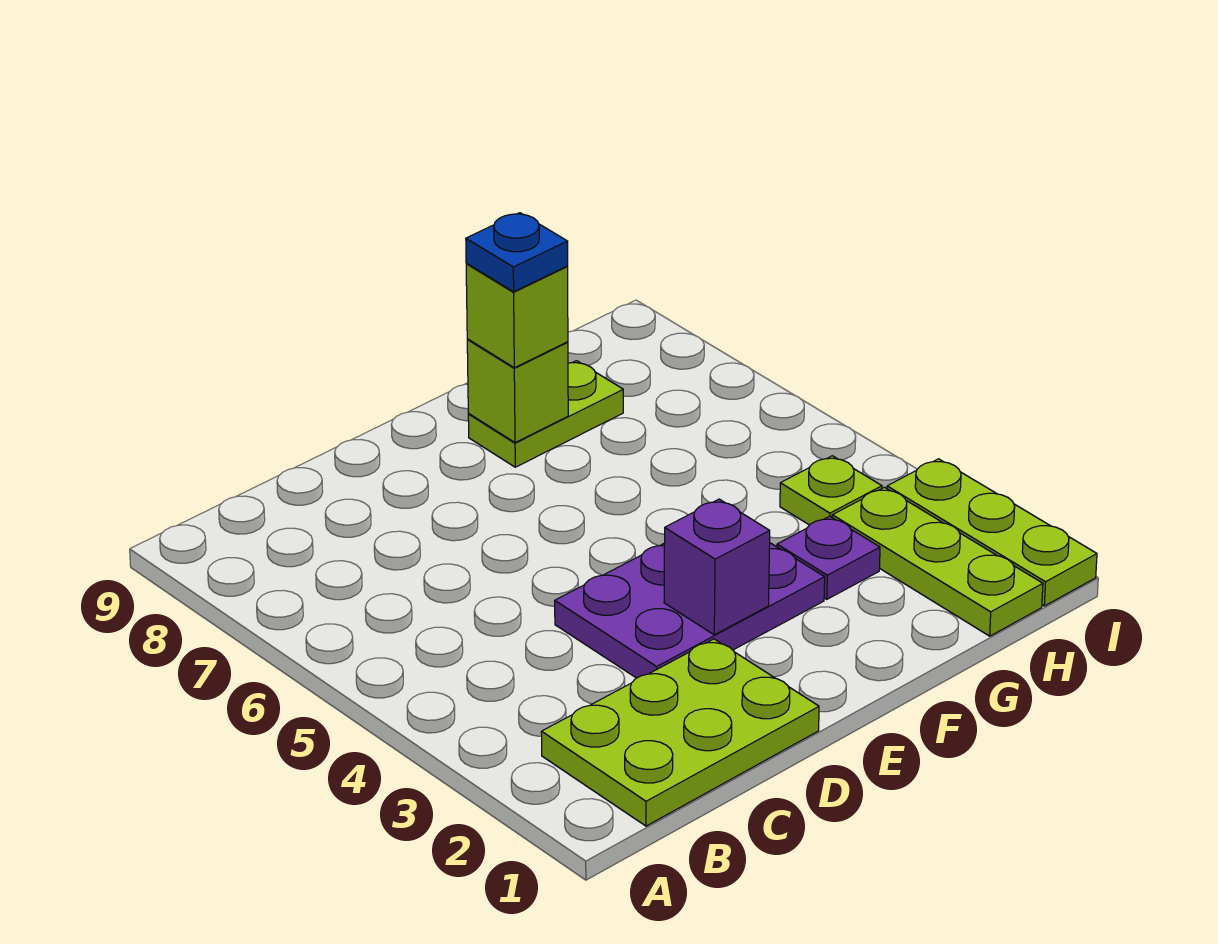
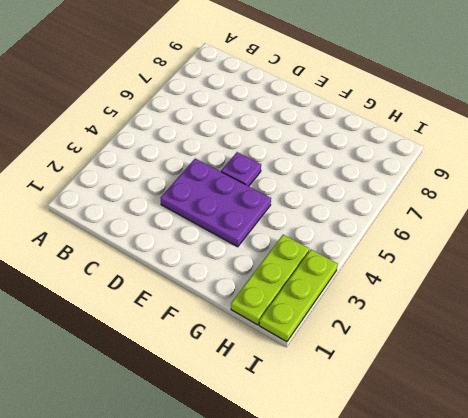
purple plate E5 level 1 -> purple plate G3 level 1
none -> lime plate B1:D2 level 1
none -> lime plate F8:G8 level 1

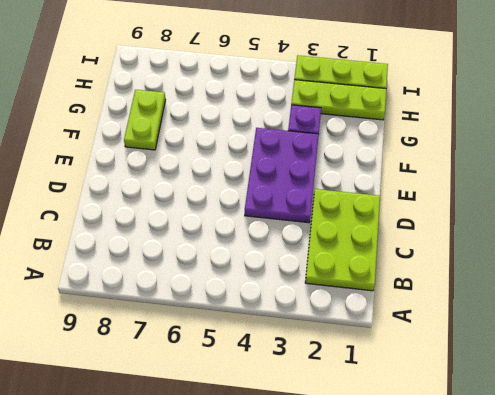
none -> lime plate H4 level 1
none -> purple brick E3 level 2

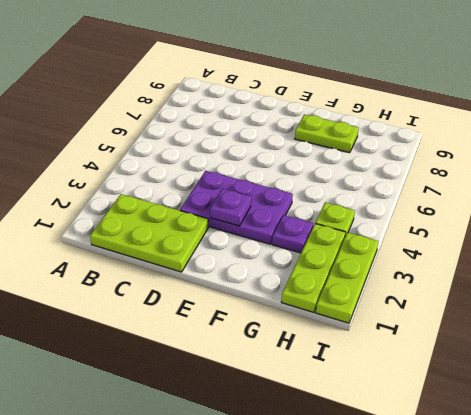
purple plate E3 level 2 -> purple brick E3 level 2
none -> lime brick F8 level 2
none -> lime brick F8 level 3

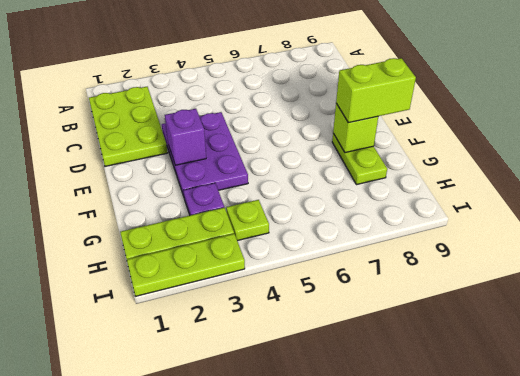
lime brick F8:F9 level 3 -> lime brick F8 level 3
none -> blue plate F8 level 4

